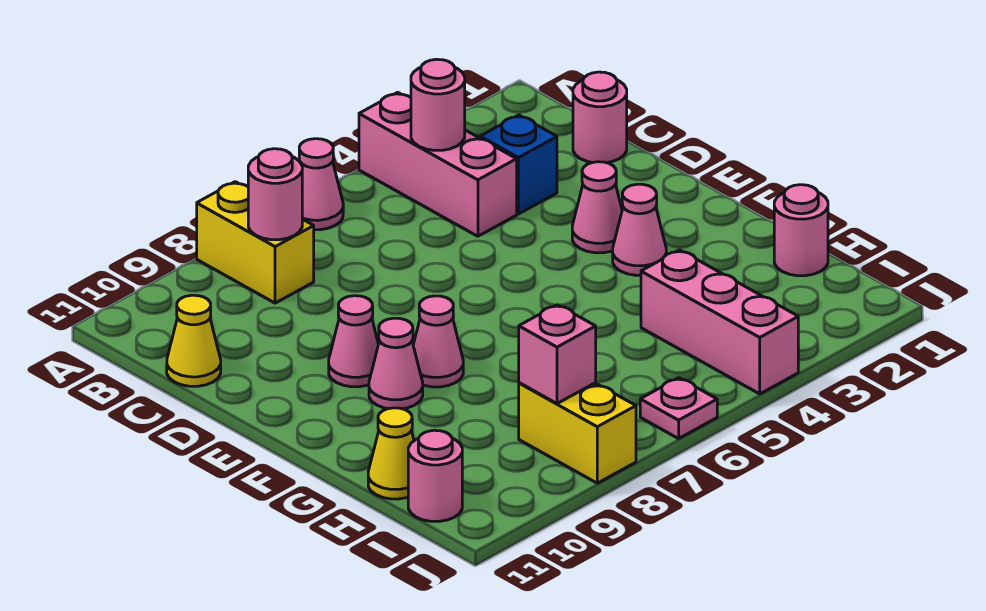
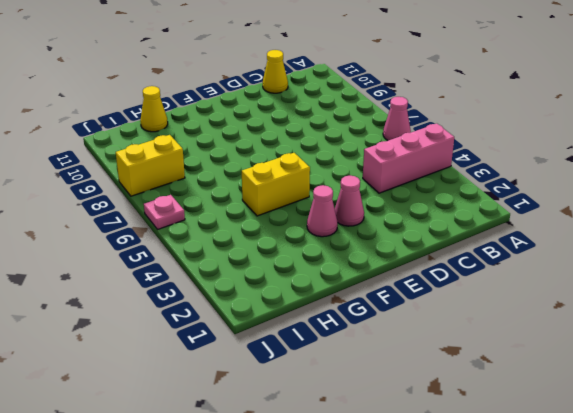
yellow brick F5:G5 level 1 -> yellow brick A8:B8 level 1
none -> pink round brick C1 level 1
none -> blue brick C3 level 1
none -> pink cone E9 level 1

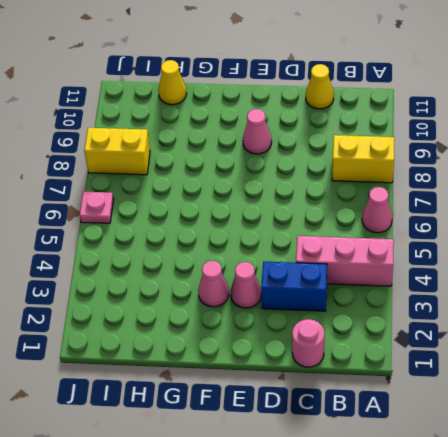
blue brick C3:D3 level 1 -> blue brick C3 level 1
none -> pink cone F8 level 1
none -> pink cone F9 level 1
none -> pink round brick H1 level 1

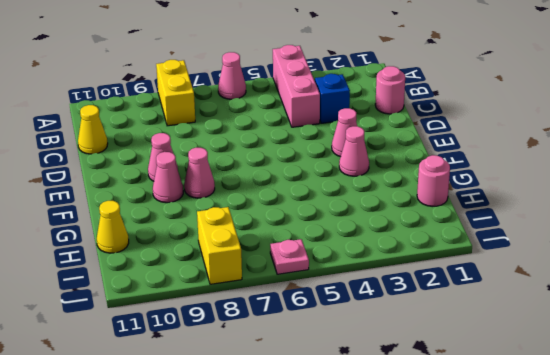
none -> pink brick H4:J4 level 1
none -> pink round brick I11 level 1
none -> pink round brick B4 level 2

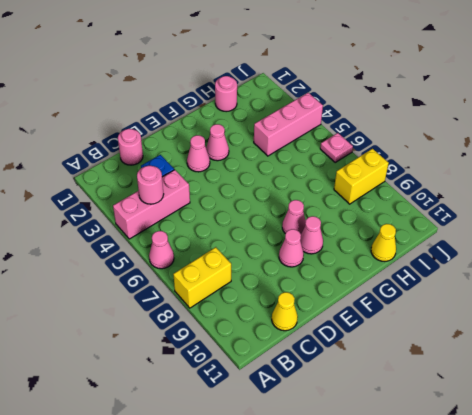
none -> pink round brick I11 level 1
none -> pink round brick B8 level 2
none -> pink brick I8 level 2

